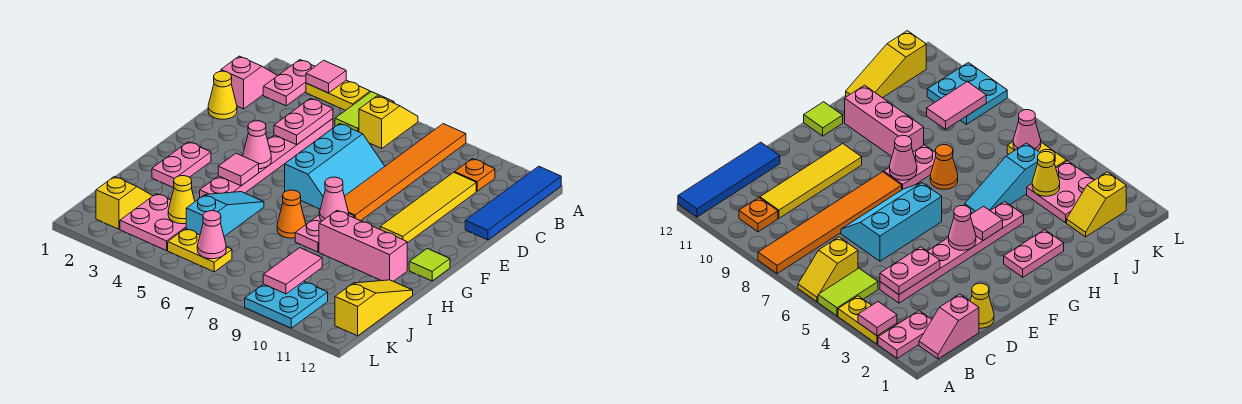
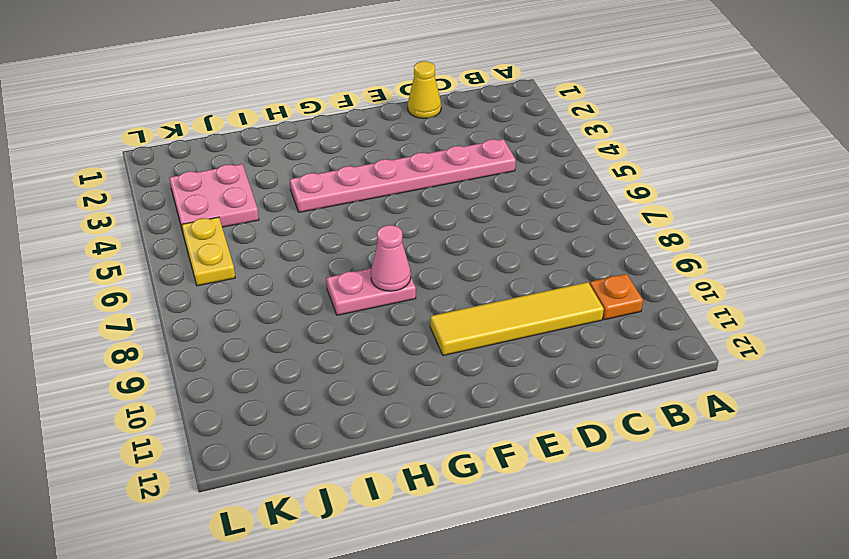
none -> pink plate A2:B2 level 1
none -> yellow plate A3:A4 level 1
none -> lime tile A5:B5 level 1
none -> yellow slope A6:B6 level 1 top B

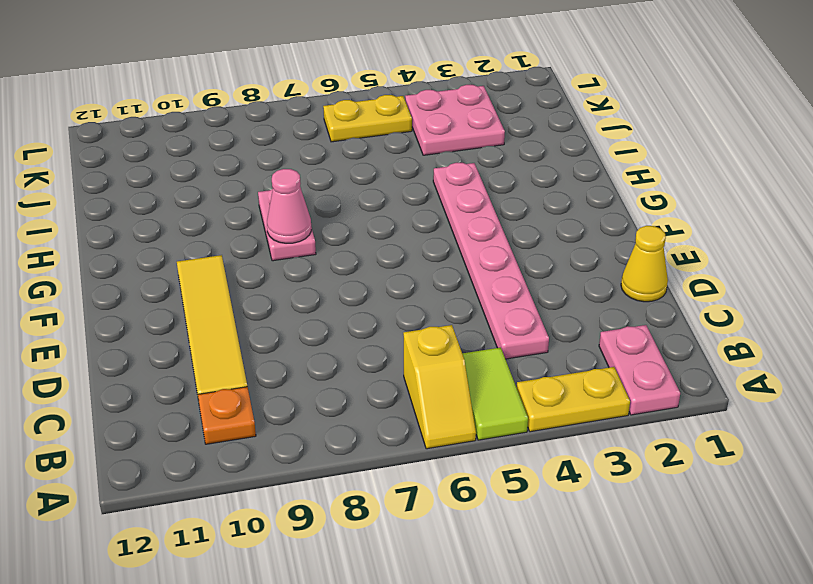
none -> orange tile A8:F8 level 1
none -> blue tile A12:D12 level 1
none -> pink slope B1:C1 level 1 top C
none -> cyan slope D6:F7 level 1 top 6

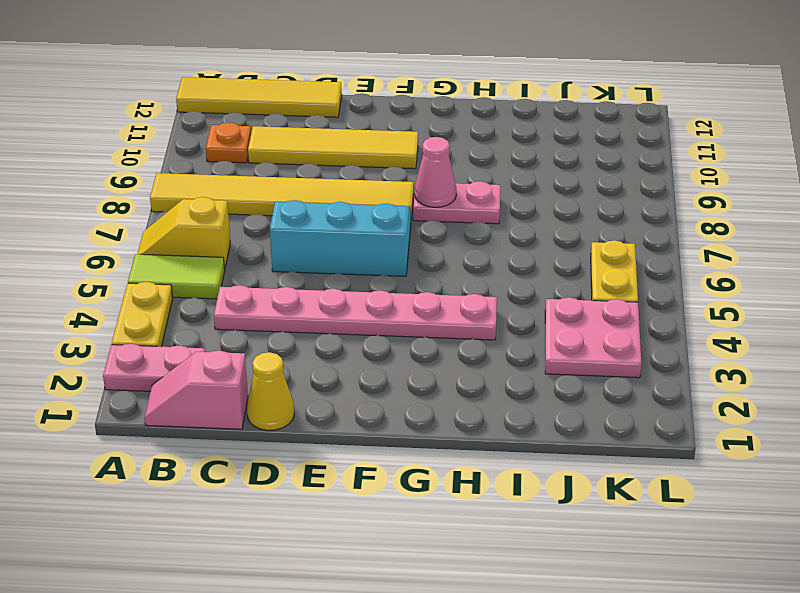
yellow tile A8:F8 level 1 -> orange tile A8:F8 level 1
yellow tile A12:D12 level 1 -> blue tile A12:D12 level 1
none -> pink plate G2:H2 level 1
none -> lime tile G12 level 1
none -> cyan slope H5:J5 level 1 top J
none -> orange cone H7 level 1

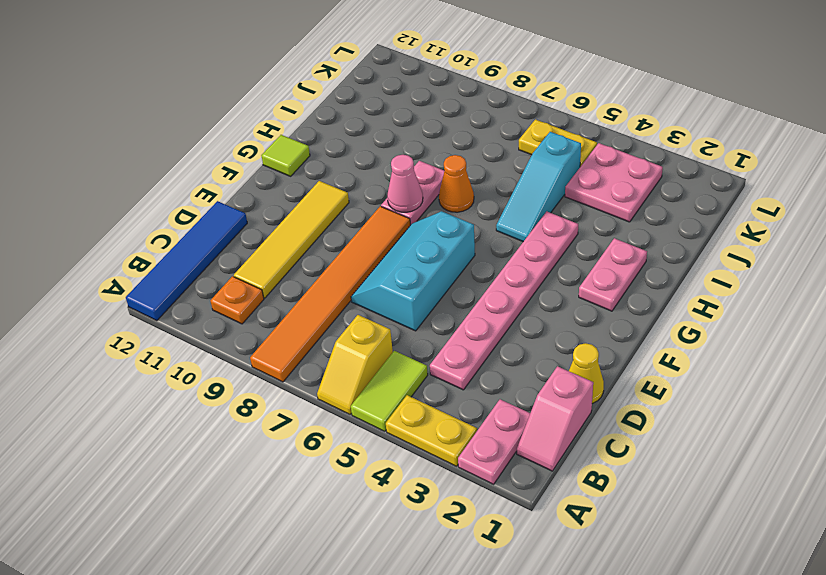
none -> pink brick H9:H11 level 1
none -> yellow slope I12:K12 level 1 top K
none -> yellow slope J2:K2 level 1 top K
none -> cyan plate K9:L10 level 1

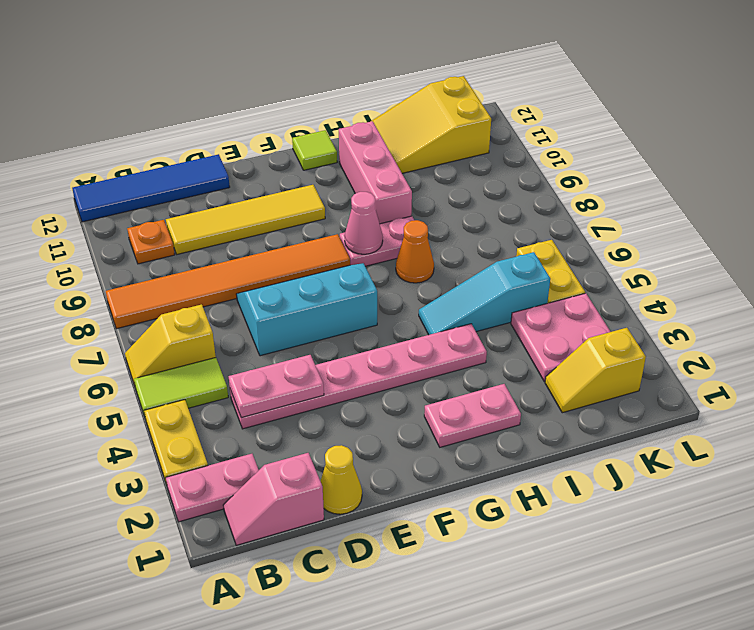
yellow slope I11:K12 level 1 top K -> yellow slope I12:K12 level 1 top K
none -> cyan plate K9:L10 level 1
none -> pink tile A3 level 2
none -> pink cone F4 level 2
none -> pink tile G4 level 2

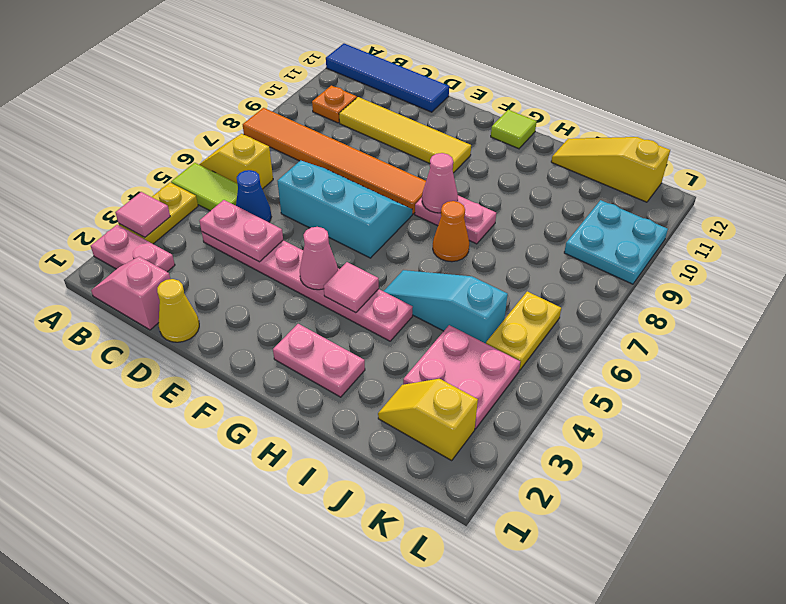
blue cone C5 level 1 -> none
none -> pink brick H9:H11 level 1
none -> yellow cone J4 level 2
none -> pink tile J9:K9 level 2
none -> pink cone K6 level 2

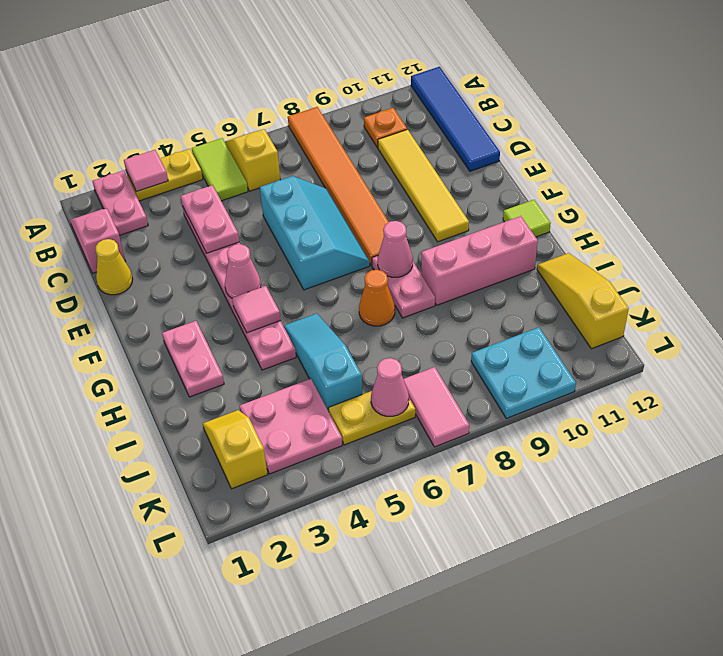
pink tile K7:L7 level 1 -> pink tile J9:K9 level 2
none -> yellow cone J4 level 2

